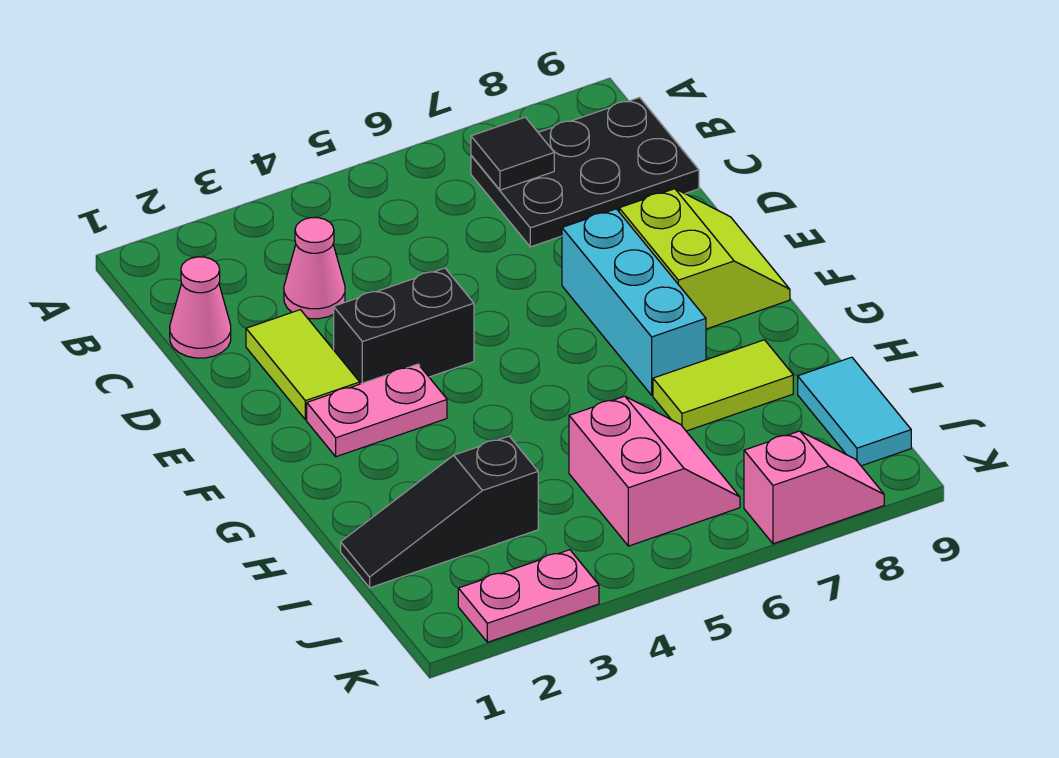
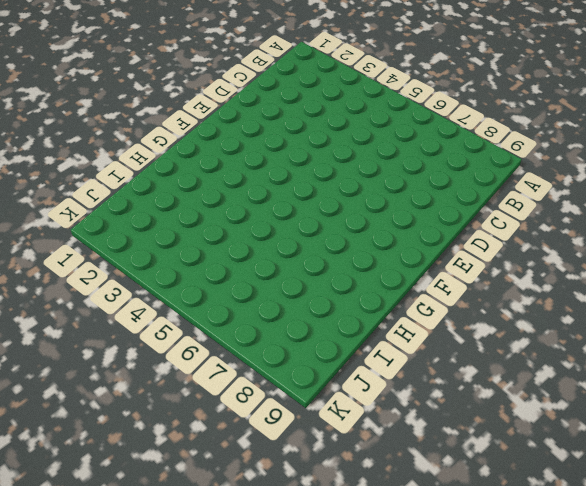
none -> black plate B7:C9 level 1
none -> pink cone C1 level 1
none -> pink cone C3 level 1

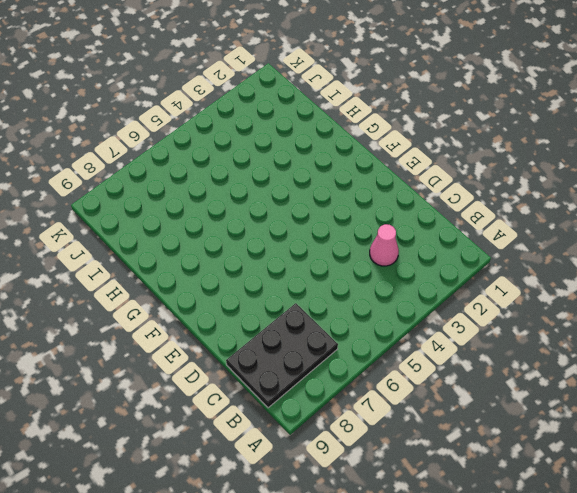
none -> pink cone C1 level 1
none -> lime tile D2:E2 level 1
none -> black brick E3:E4 level 1

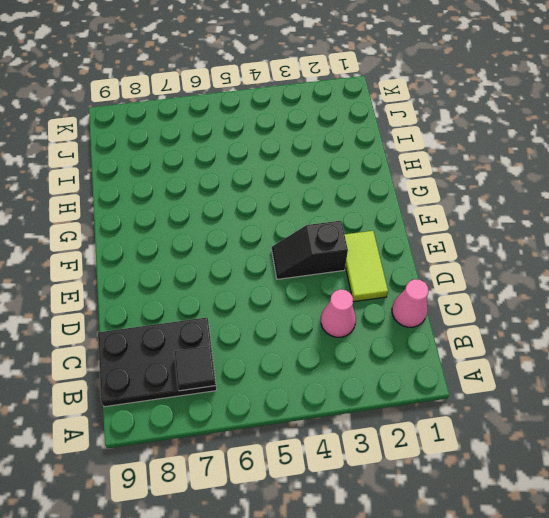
black slope E3:E4 level 1 top 3 -> black brick E3:E4 level 1
none -> cyan brick E7:G7 level 1
none -> lime slope E8:F9 level 1 top 8
none -> pink plate F2:F3 level 1

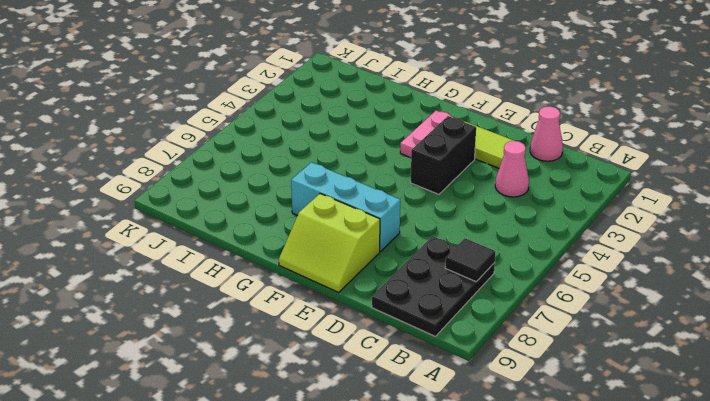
none -> lime tile H7:H8 level 1
none -> black slope I1:I3 level 1 top 3
none -> pink slope I5:J6 level 1 top 5

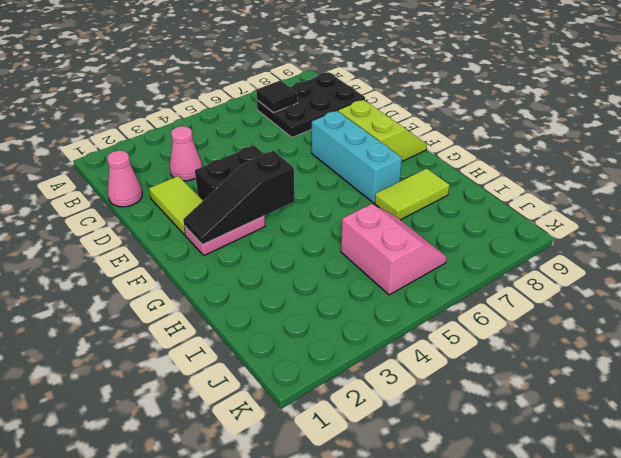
black slope F2:F4 level 2 top 4 -> black slope I1:I3 level 1 top 3
none -> cyan tile I9:J9 level 1
none -> pink plate K2:K3 level 1
none -> pink slope K7:K8 level 1 top 7

